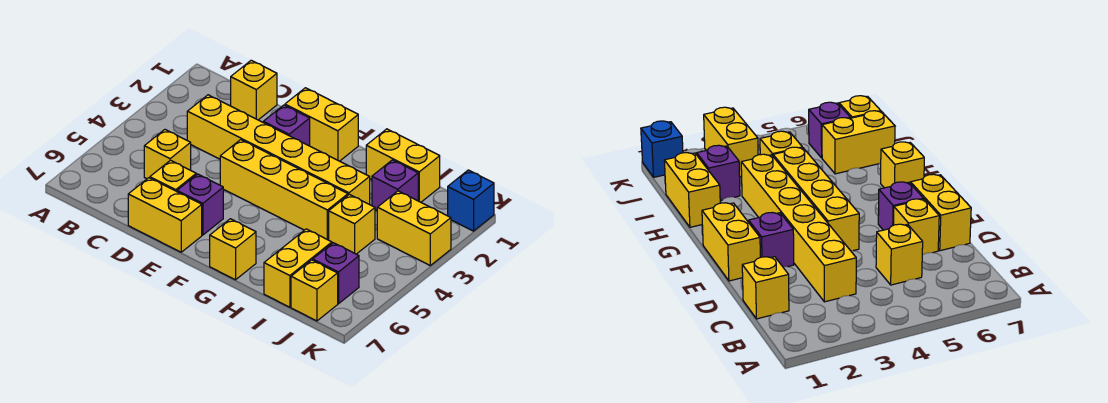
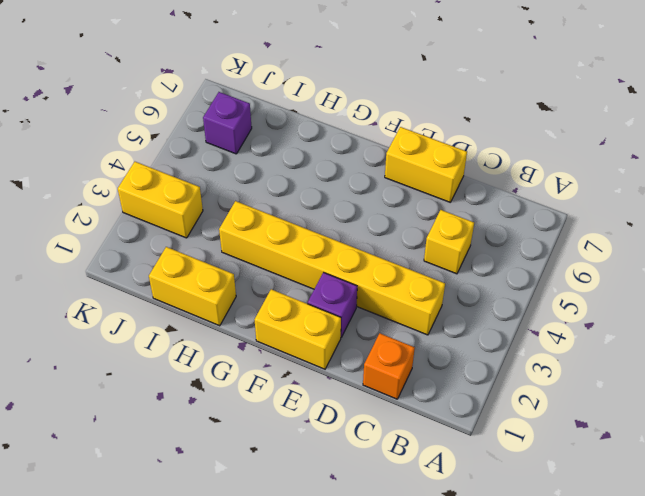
orange brick C1 level 1 -> yellow brick C1 level 1
none -> yellow brick D6 level 1
none -> yellow brick E4:H4 level 1
none -> purple brick E6 level 1

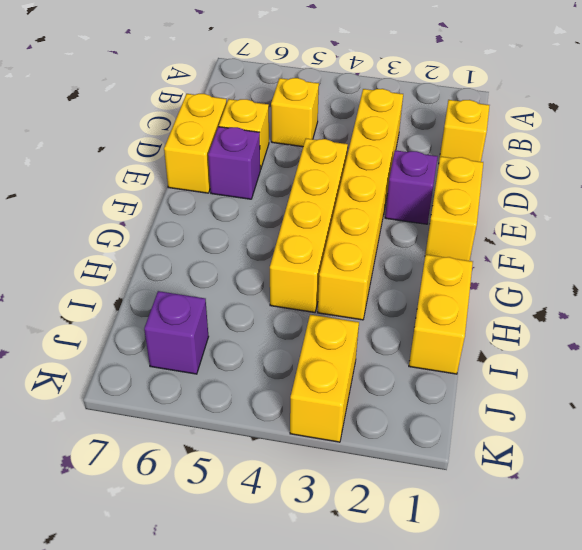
none -> yellow brick G7 level 1
none -> purple brick I2 level 1
none -> yellow brick I4 level 1

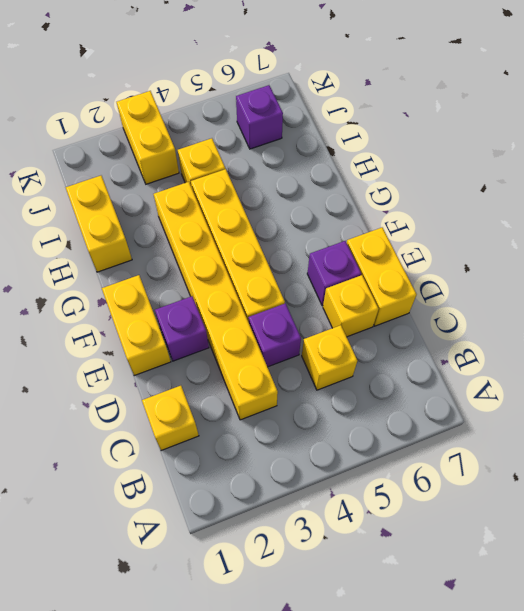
purple brick D4 level 1 -> purple brick I2 level 1
none -> yellow brick G7 level 1
none -> yellow brick I6:I7 level 1
none -> yellow brick J7 level 1

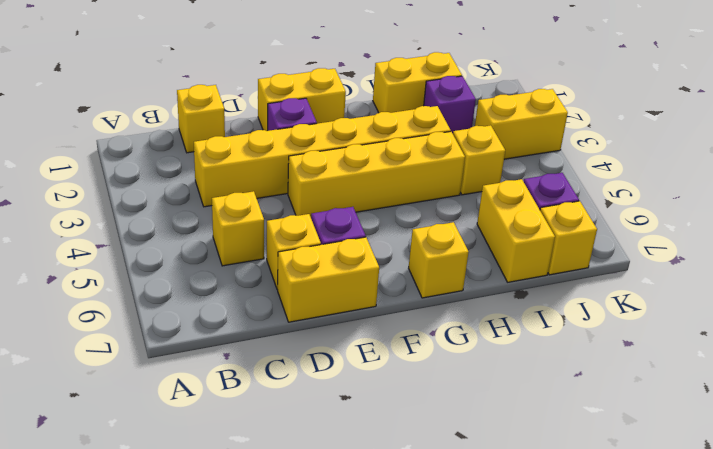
none -> blue brick K1 level 1

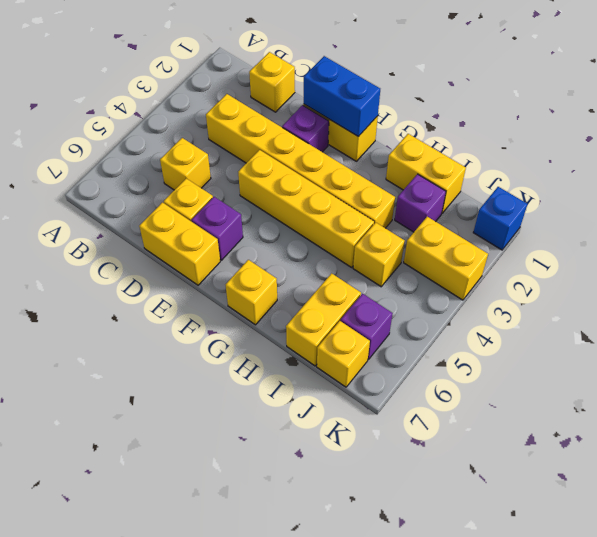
blue brick E1:F1 level 2 -> none

